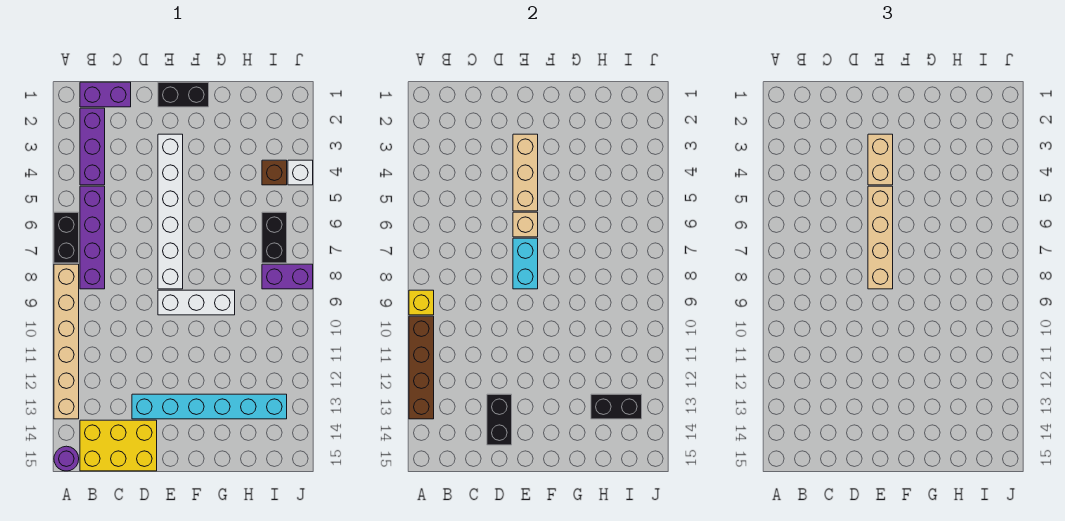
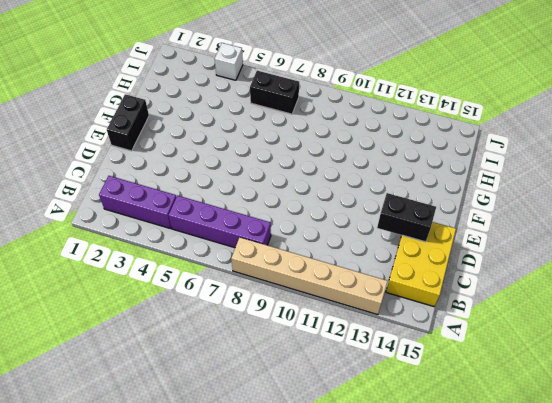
none -> black brick A6:A7 level 1
none -> purple round brick A15 level 1
none -> purple brick B1:C1 level 1

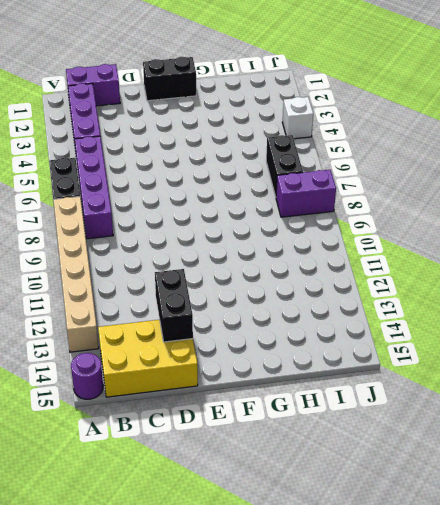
none -> cyan brick D13:I13 level 1
none -> white brick E3:E8 level 1
none -> white brick E9:G9 level 1

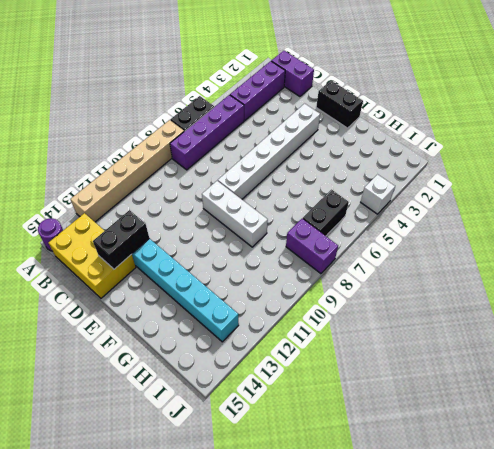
none -> brown brick I4 level 1
none -> yellow brick A9 level 2
none -> brown brick A10:A13 level 2

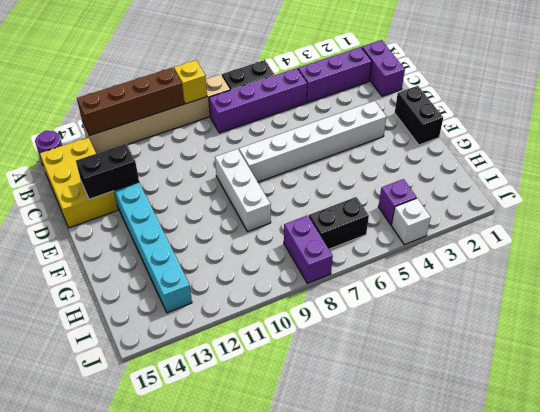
purple brick I4 level 1 -> brown brick I4 level 1
none -> tan brick E3:E5 level 2
none -> tan brick E6 level 2
none -> cyan brick E7:E8 level 2

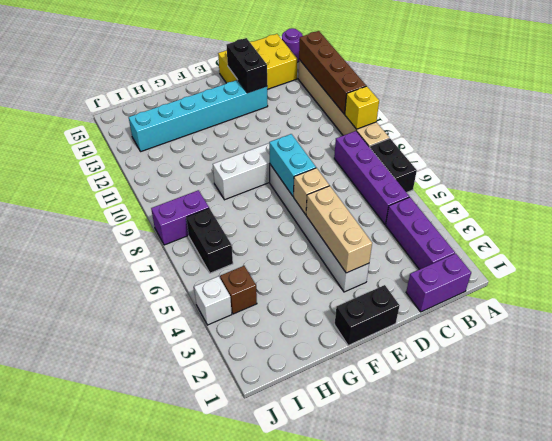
none -> black brick H13:I13 level 2
none -> tan brick E3:E4 level 3
none -> tan brick E5:E8 level 3

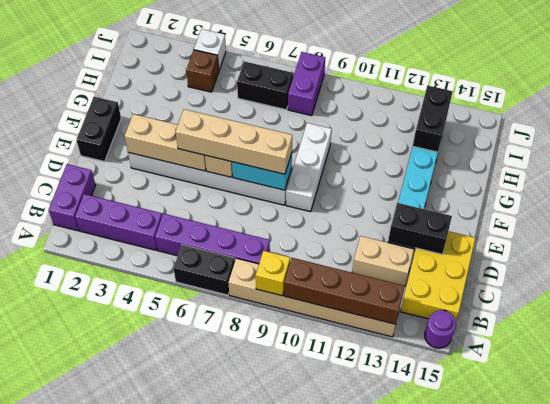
tan brick C12:C13 level 1 -> tan brick E3:E4 level 3

